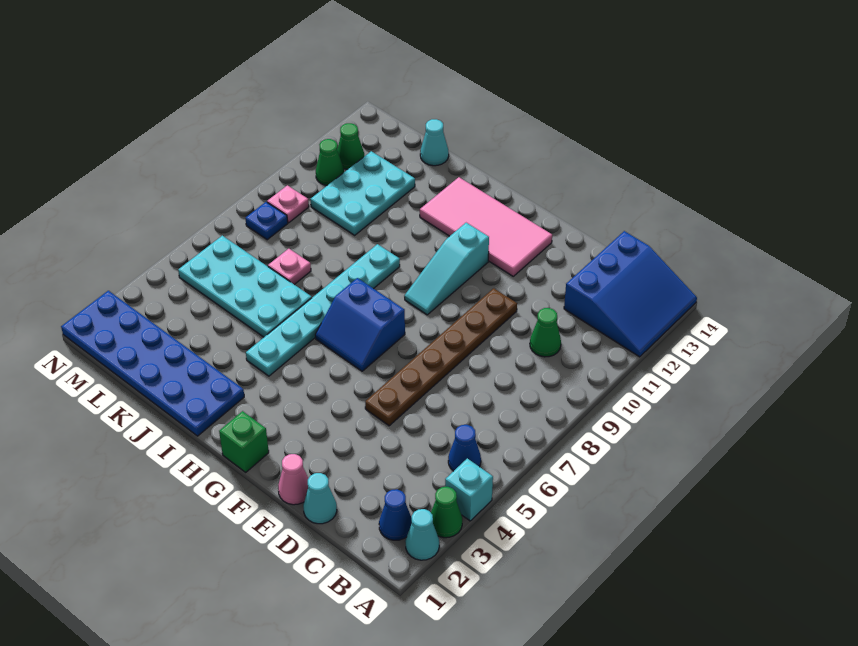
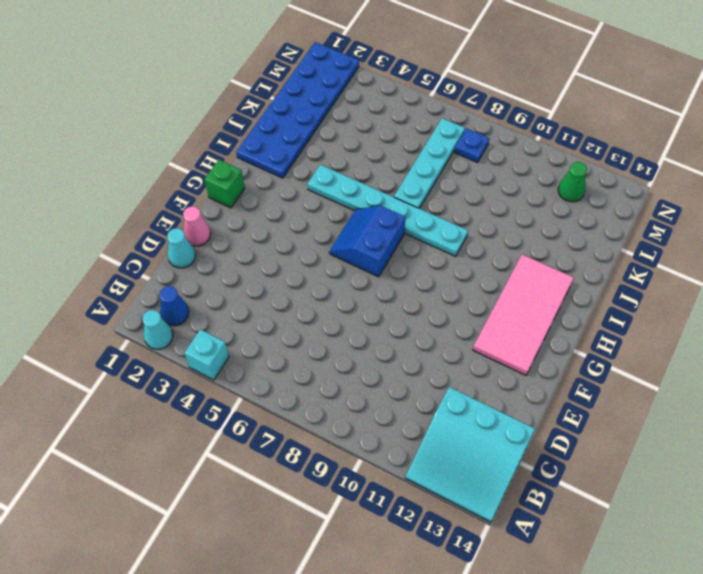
cyan slope A12:C14 level 1 top C -> blue slope A12:C14 level 1 top C
cyan plate J7:M7 level 1 -> pink plate K7 level 1
none -> green cone A3 level 1
none -> blue cone B5 level 1
none -> green cone C10 level 1

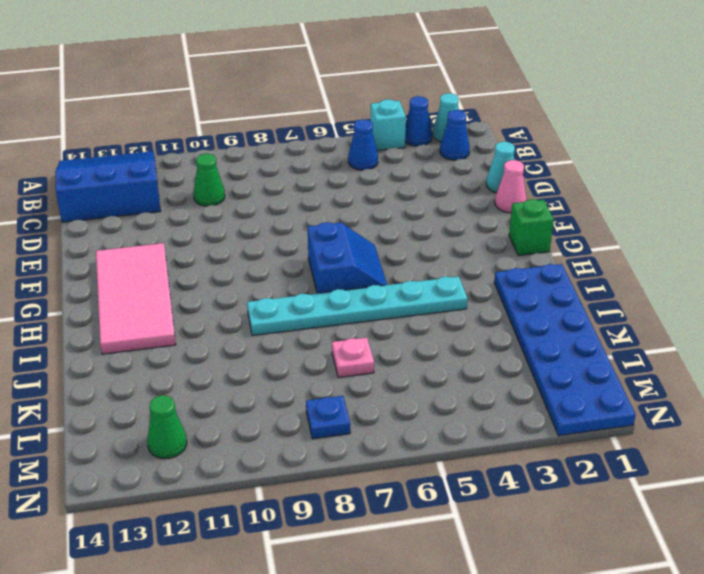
blue cone A3 level 1 -> green cone A3 level 1
none -> brown plate E5:E10 level 1
none -> cyan slope G9:G11 level 1 top 11
none -> cyan plate J5:M6 level 1

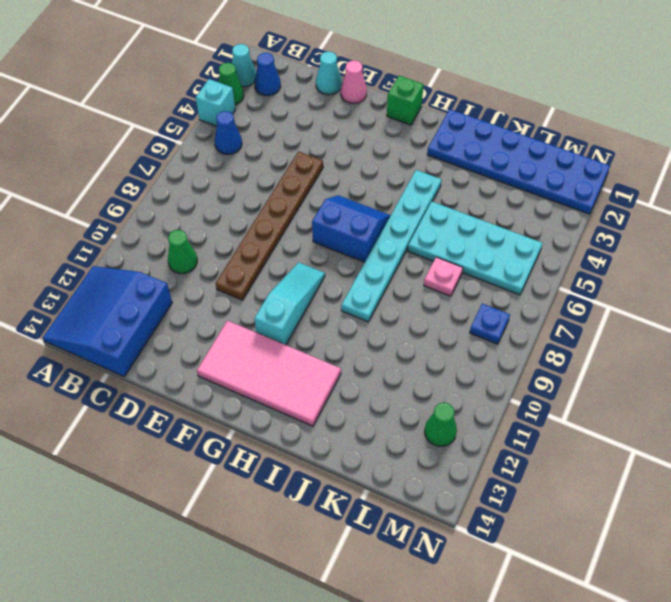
none -> cyan plate K10:L12 level 1
none -> cyan cone K14 level 1
none -> pink plate M9 level 1

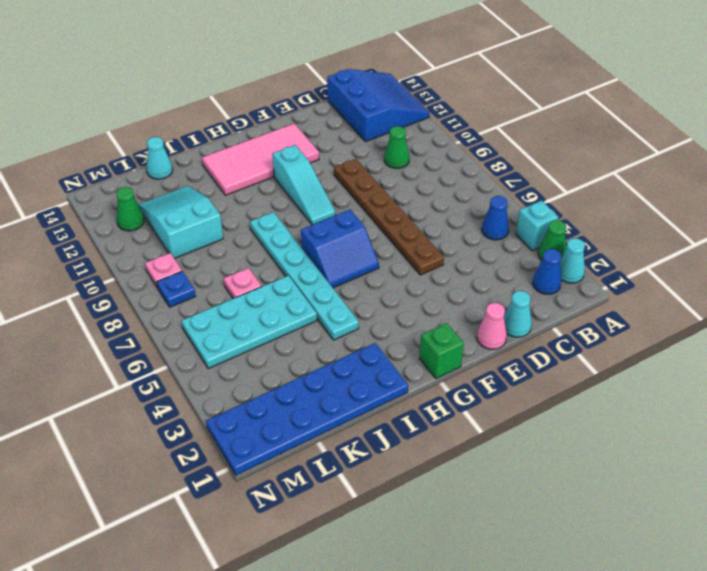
cyan slope K10:L12 level 1 top 10 -> cyan plate K10:L12 level 1
none -> green cone M11 level 1

